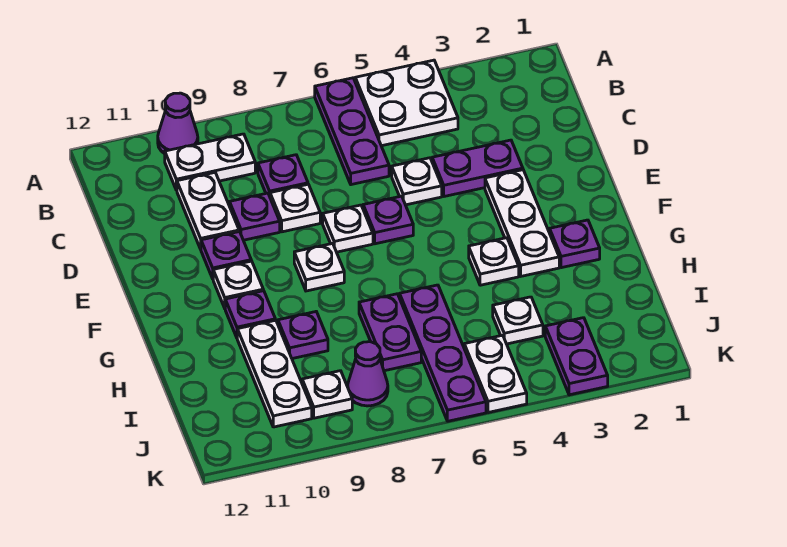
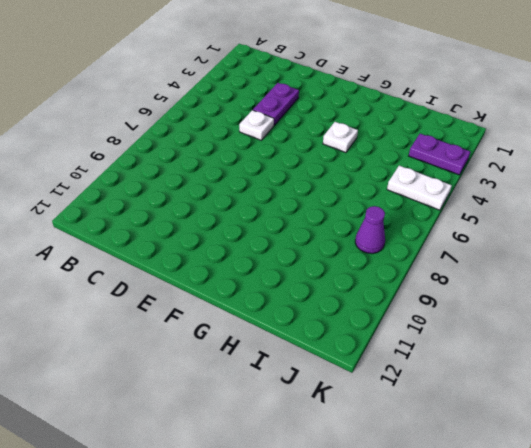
none -> white plate A4:B5 level 1
none -> purple plate A6:C6 level 1
none -> purple cone A10 level 1

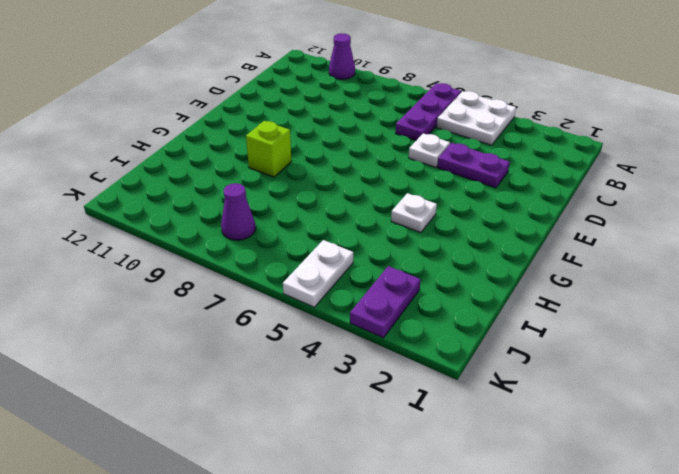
lime brick G9 level 1 -> none
none -> white plate B9:B10 level 1
none -> purple plate C8 level 1
none -> white plate C10:D10 level 1

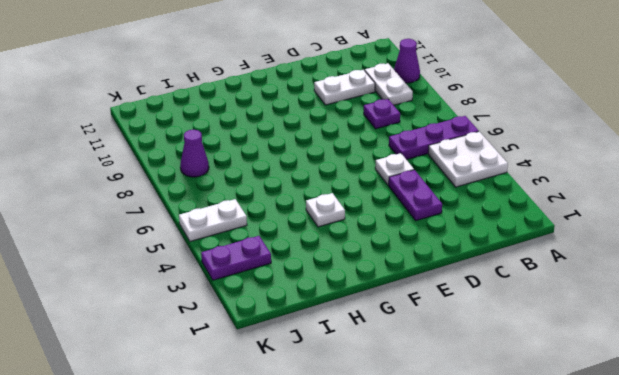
none -> white plate D8 level 1
none -> purple plate D9 level 1
none -> white plate E3:G3 level 1

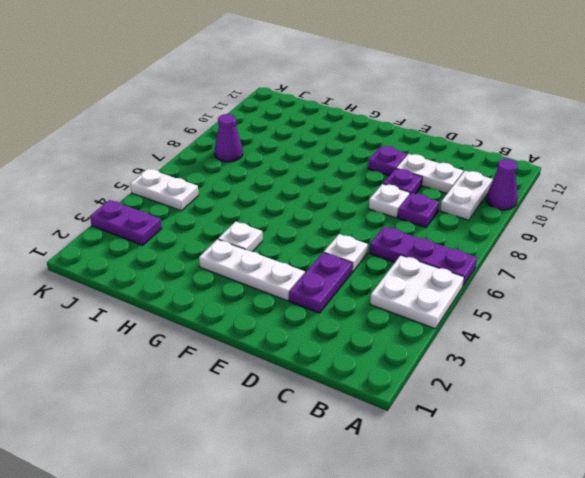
none -> purple plate E6 level 1
none -> white plate E7 level 1
none -> white plate F8 level 1

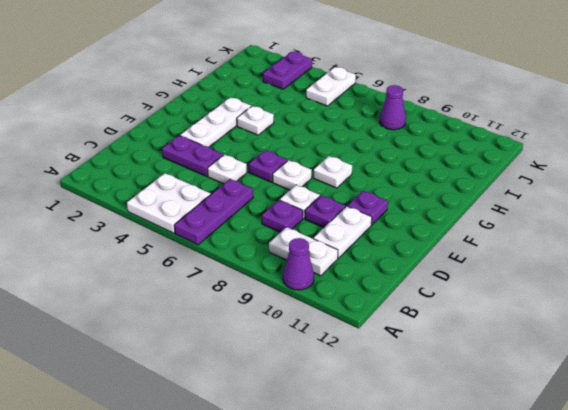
none -> white plate F10 level 1
none -> purple plate G2 level 1
none -> purple plate G10 level 1

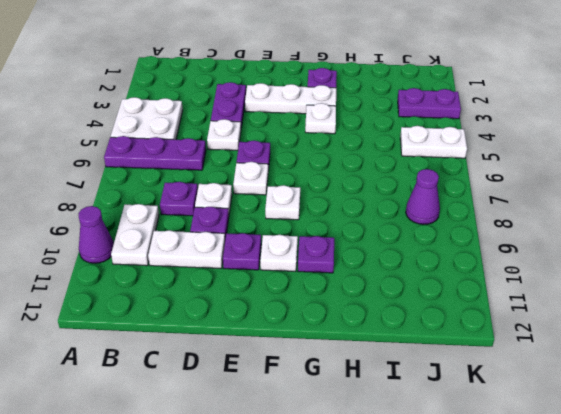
none -> purple plate H6:K6 level 1
none -> purple plate H7:I7 level 1
none -> purple plate H9 level 1

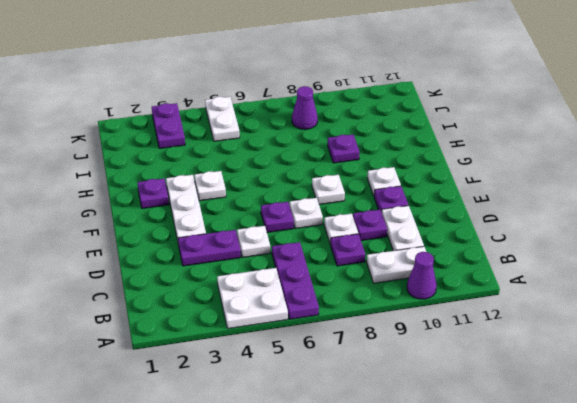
none -> purple plate G10 level 1
none -> purple plate H6:K6 level 1
none -> purple plate H7:I7 level 1

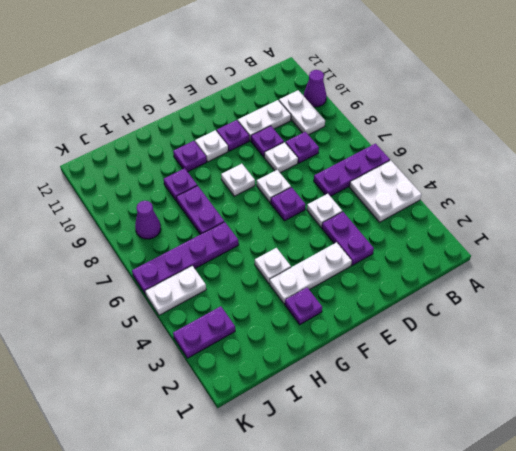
purple plate H7:H8 level 1 -> purple plate H7:I7 level 1
none -> white plate H10:J10 level 1
none -> white plate I4 level 1
none -> white plate J9 level 1

